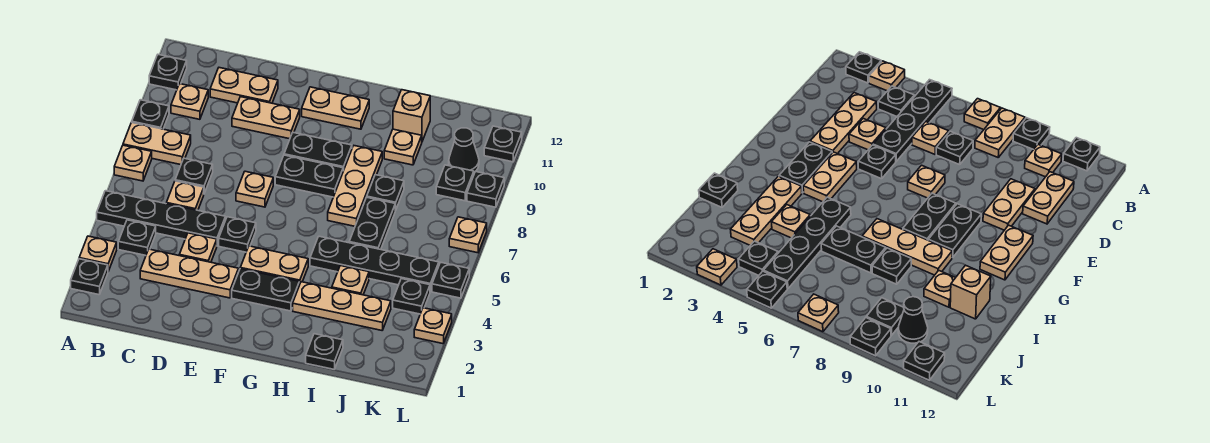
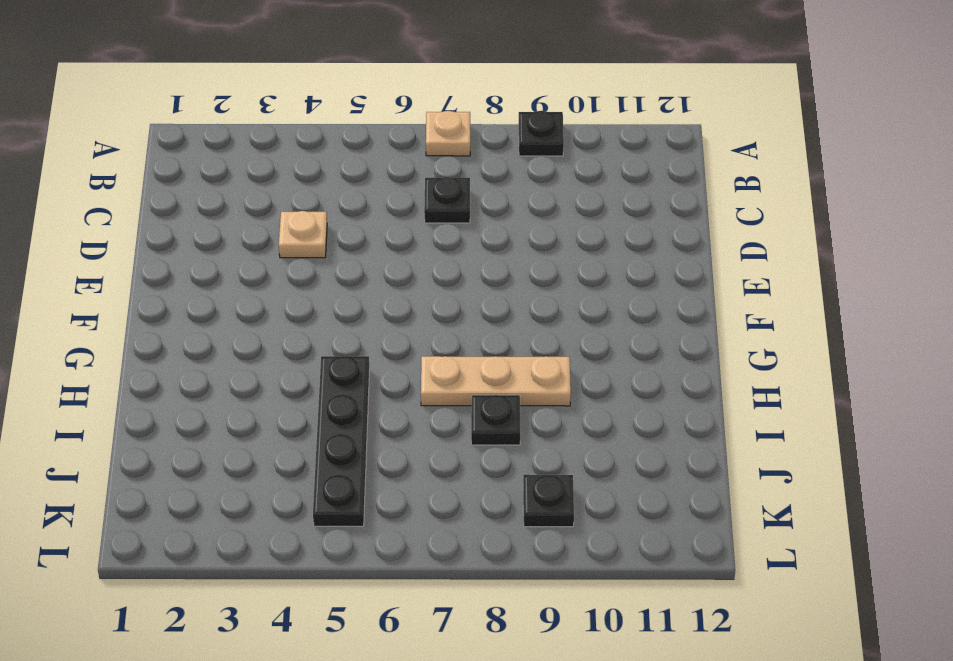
none -> black plate A2 level 1
none -> tan plate A3 level 1
none -> black plate A5:D5 level 1
none -> tan plate A8:B8 level 1

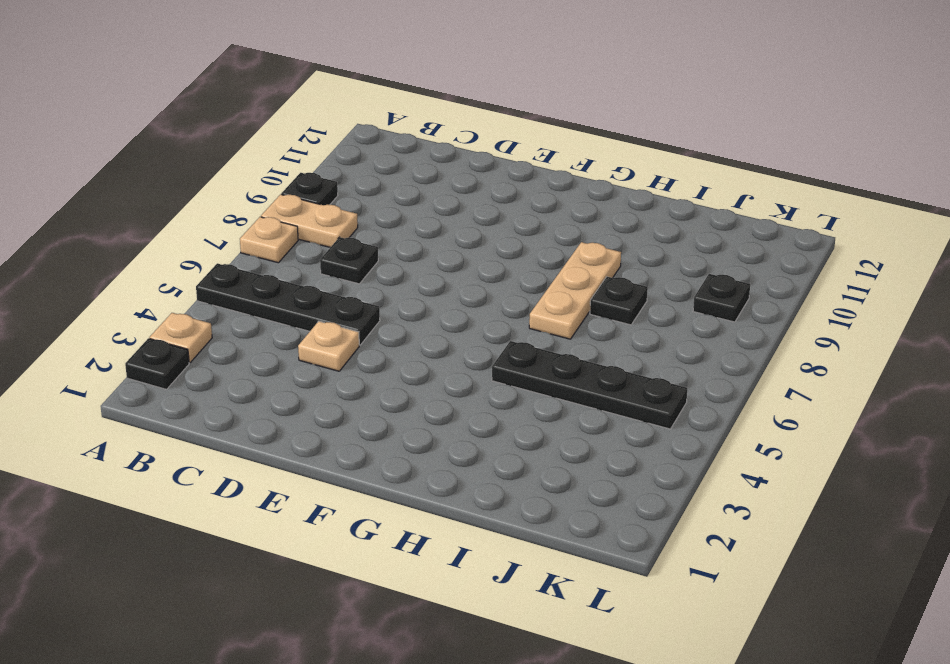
none -> black plate A11 level 1
none -> black plate B4 level 1
none -> tan plate B10 level 1
none -> tan plate C3:E3 level 1

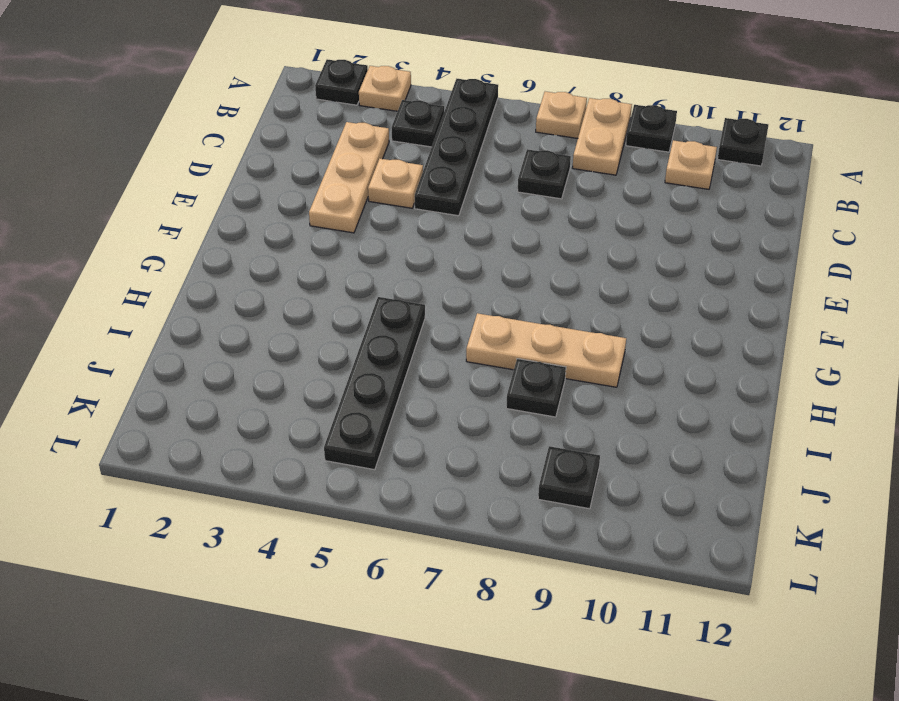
none -> tan plate C6 level 1
none -> tan plate C11:D11 level 1
none -> tan plate D10:E10 level 1
none -> black plate E5 level 1

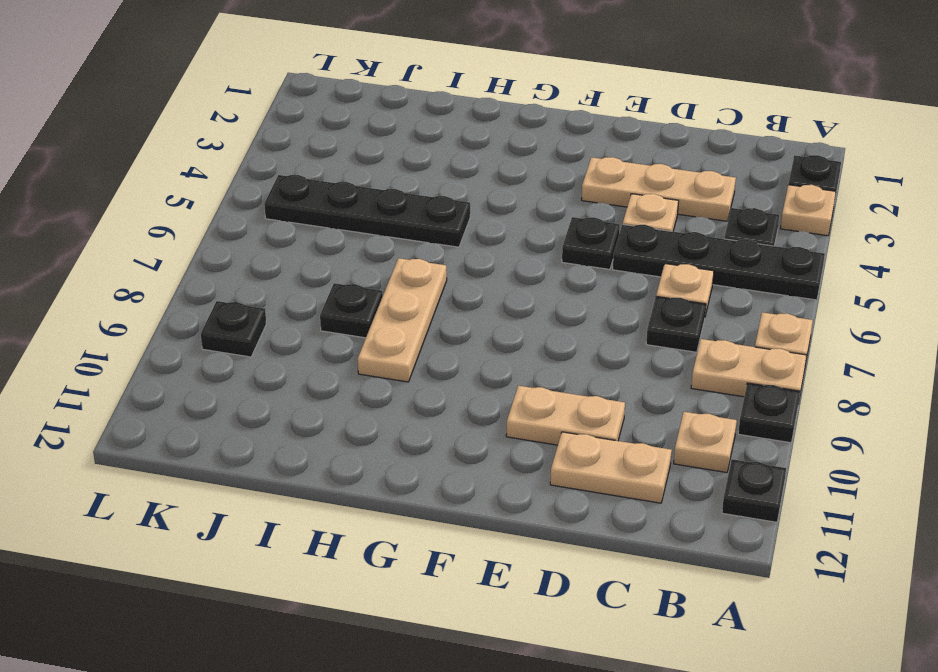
none -> tan plate E7 level 1
none -> black plate F3:G3 level 1
none -> tan plate F4:G4 level 1
none -> black plate F8:G8 level 1

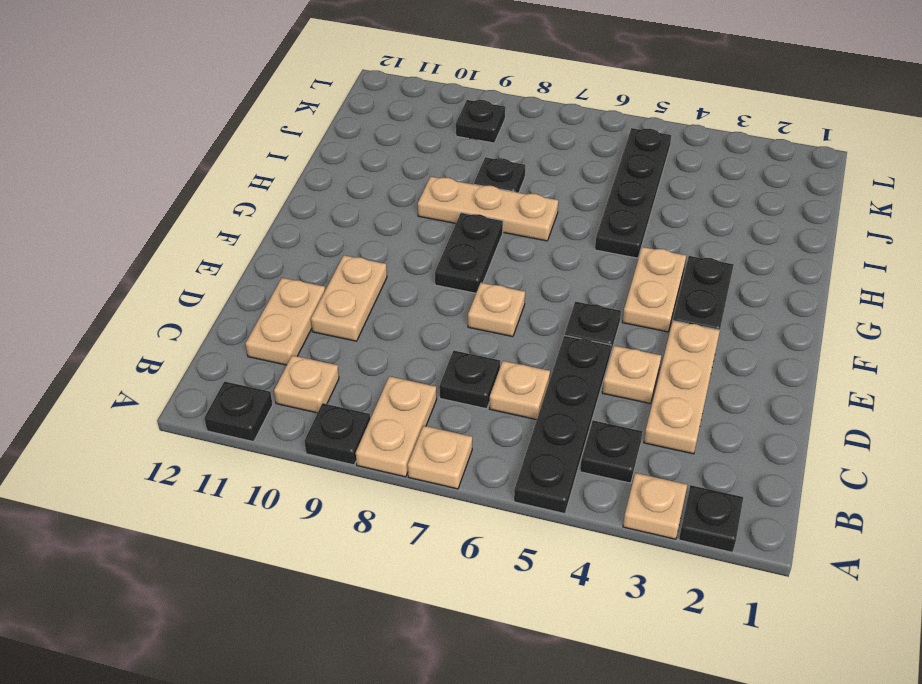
none -> black plate F9:G9 level 1
none -> tan plate F11:G11 level 1
none -> tan plate H3:J3 level 1
none -> black plate I1 level 1

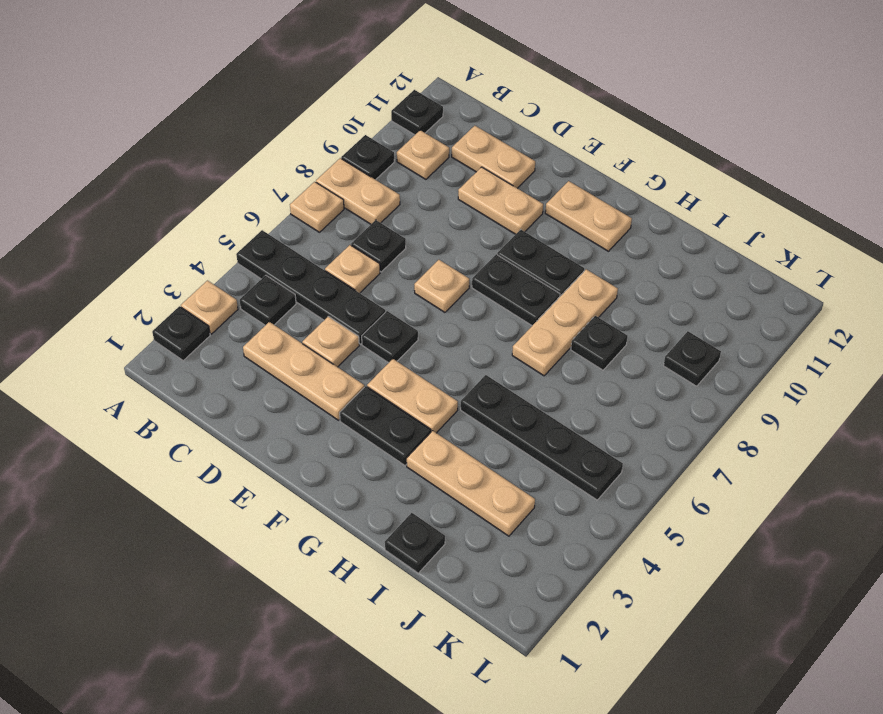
none -> tan plate I4 level 1
none -> black plate I6:I7 level 1
none -> tan plate I10 level 1
none -> tan brick I11 level 1

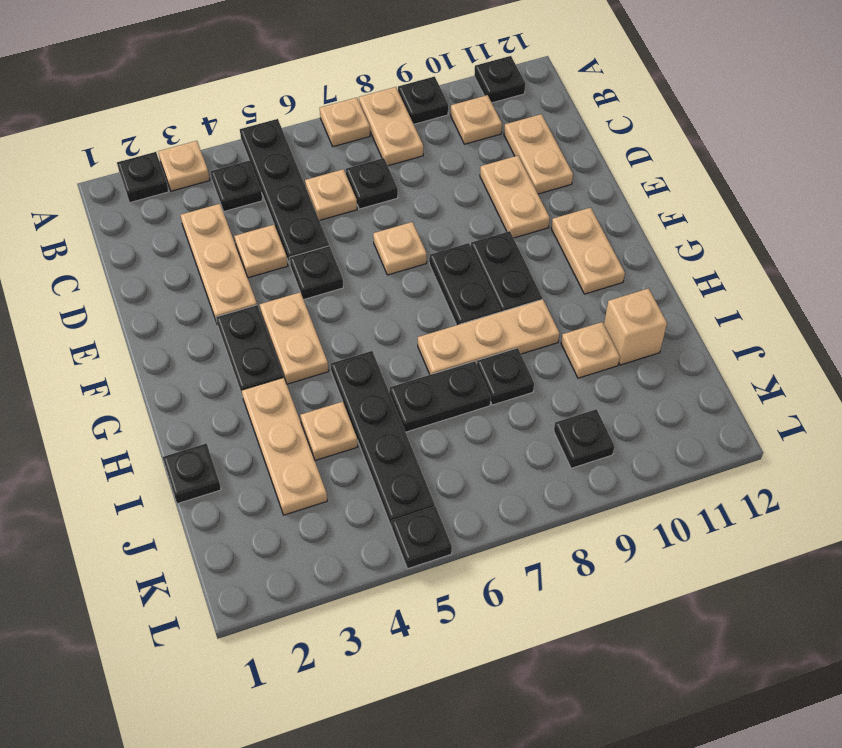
none -> black plate K4 level 1
none -> black cone K10 level 1
none -> tan plate L3 level 1
none -> tan plate L7 level 1

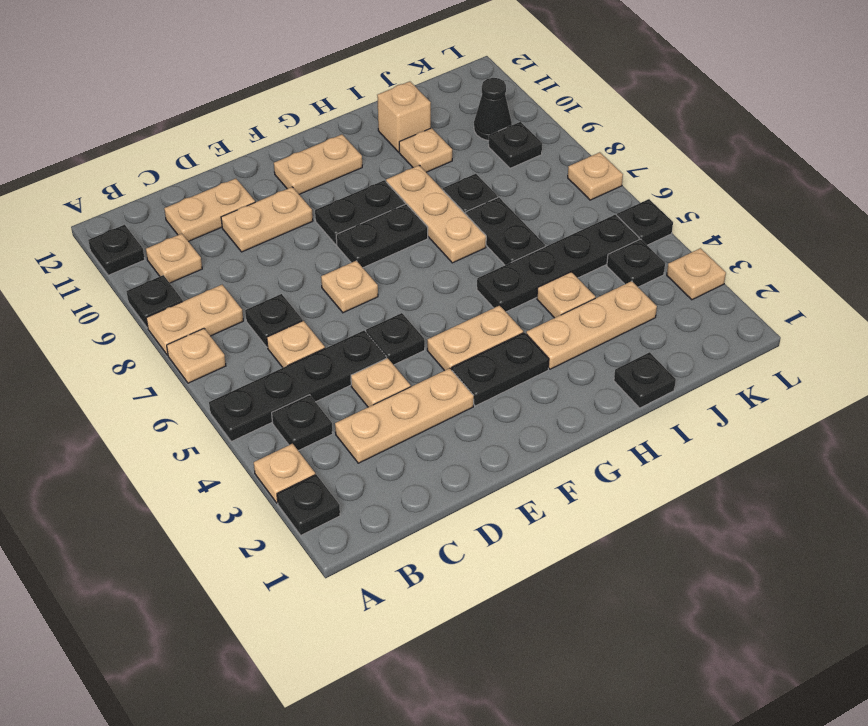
none -> black plate L9 level 1
none -> black plate L11 level 1

